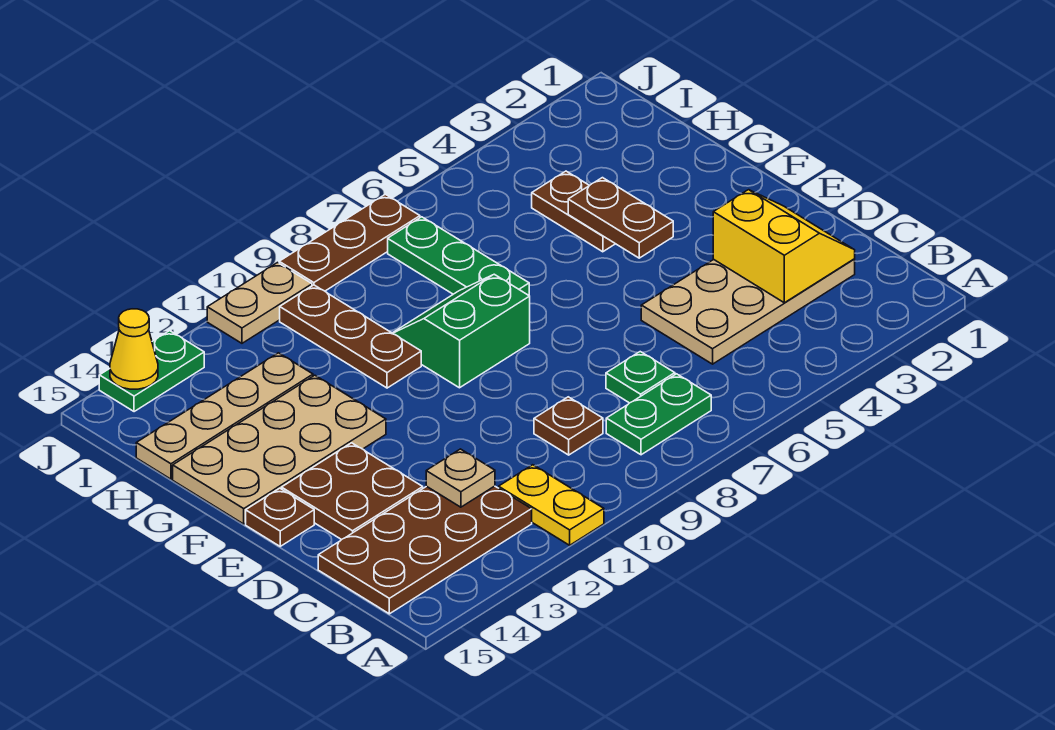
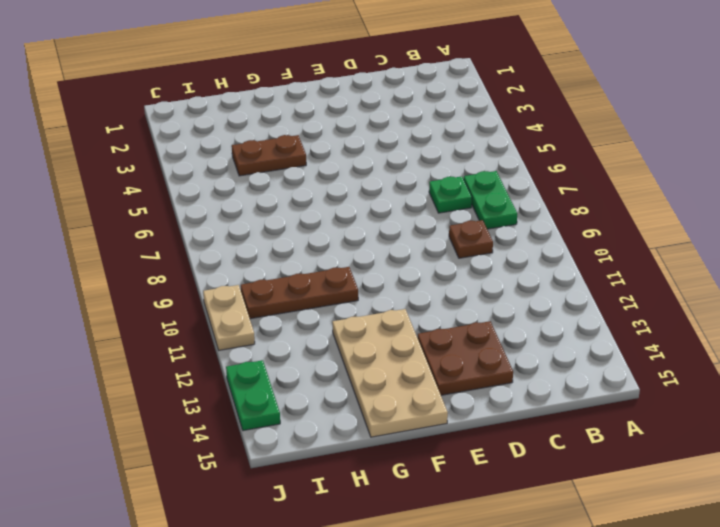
none -> yellow plate A11:B11 level 1
none -> brown plate B12:C15 level 1
none -> tan plate C2:D5 level 1

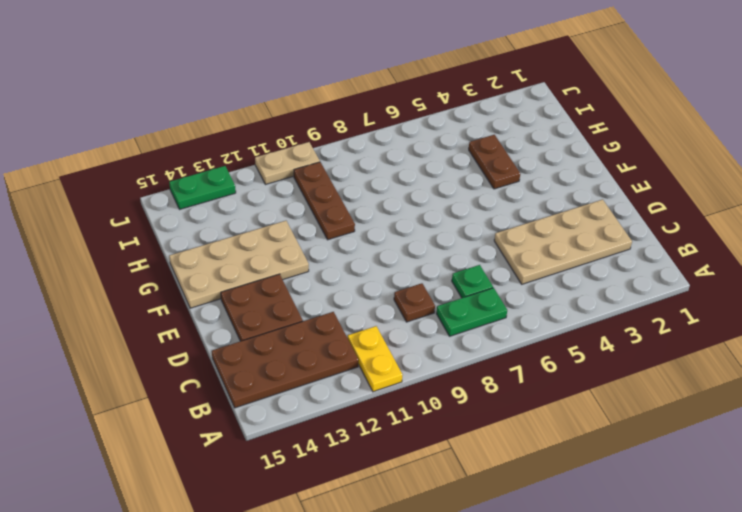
none -> brown plate E15 level 1
none -> green slope F8:G9 level 1 top F
none -> green plate G7:I7 level 1

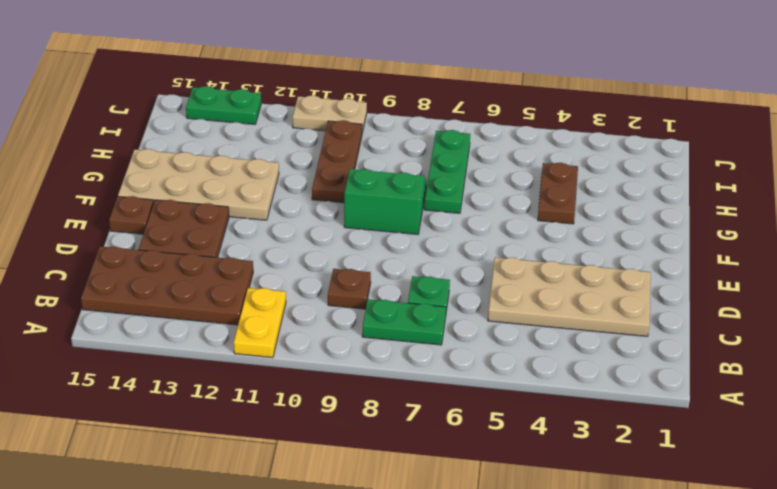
none -> tan plate H12:H15 level 1
none -> brown plate J7:J9 level 1
none -> yellow slope C2:D3 level 2 top 3

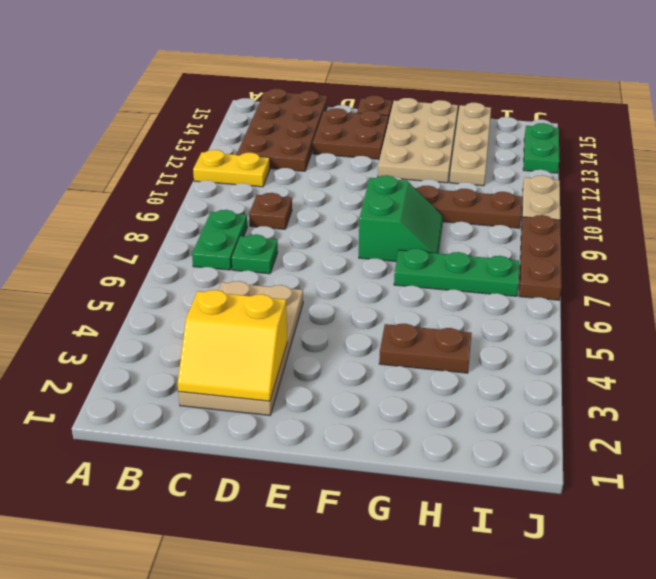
none -> tan plate C12 level 2
none -> brown plate F4:G4 level 2
none -> yellow cone J14 level 2

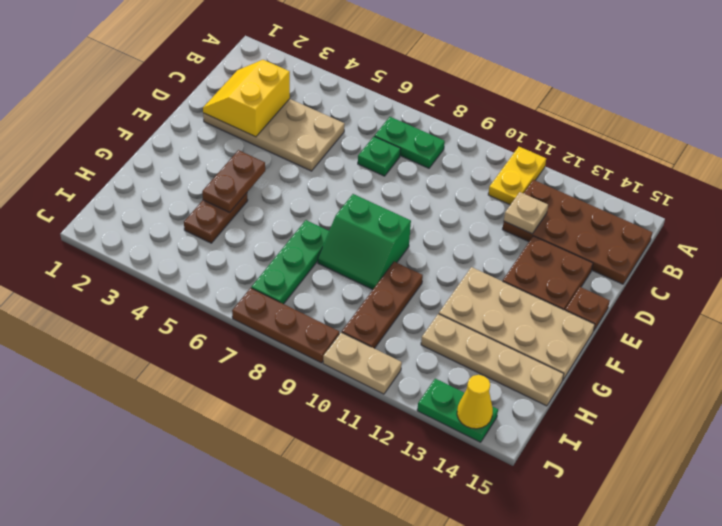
none -> brown plate C9 level 1

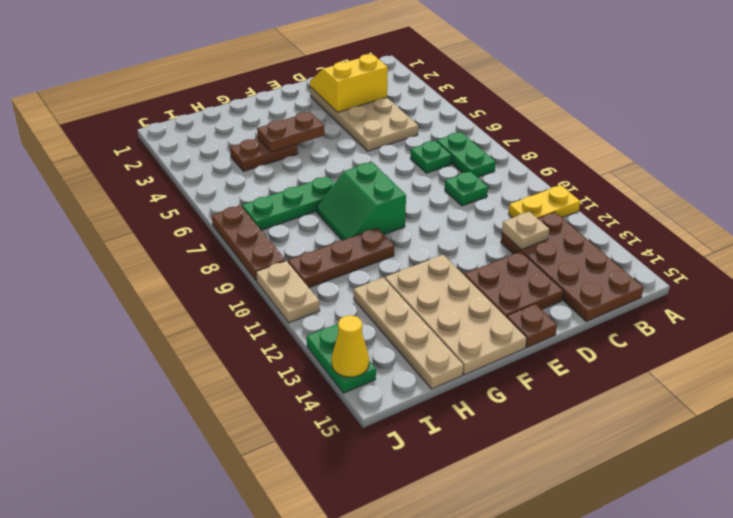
green plate C9 level 1 -> brown plate C9 level 1

